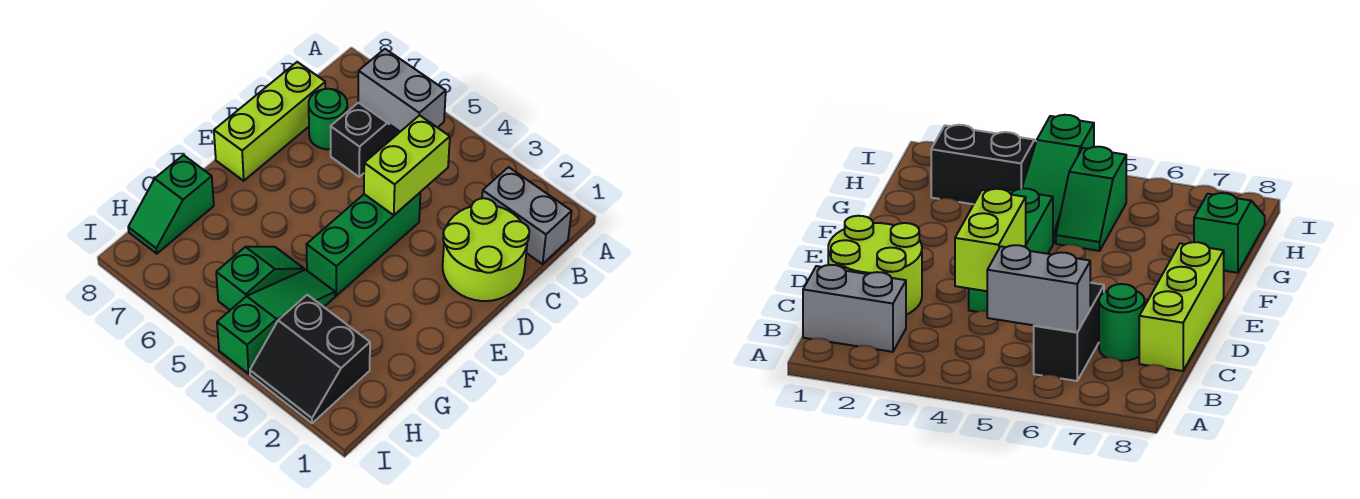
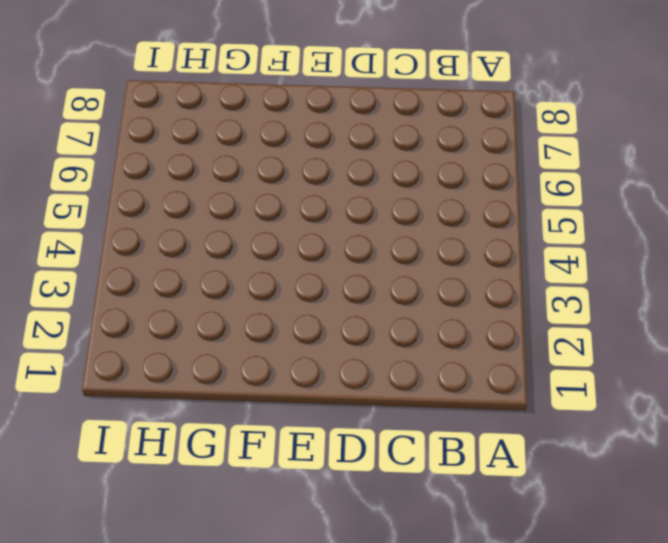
none -> grey brick B1:B2 level 1
none -> black brick B6:C6 level 1
none -> lime round brick C1:D2 level 1

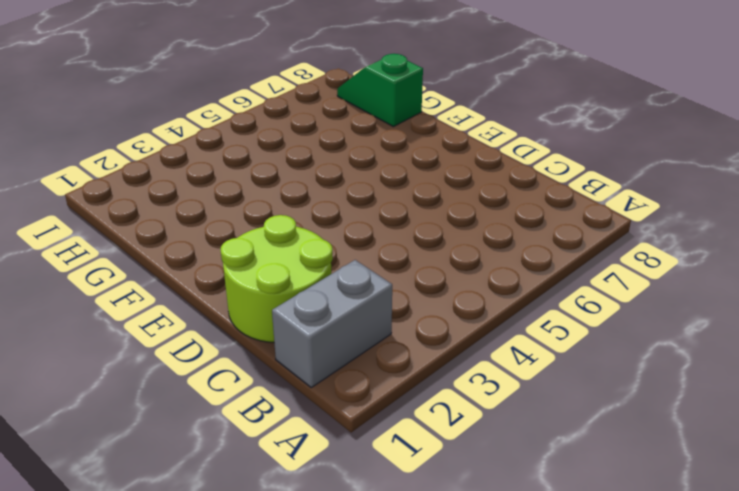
none -> black brick B6:C6 level 1
none -> green round brick C7 level 1
none -> lime brick C8:E8 level 1

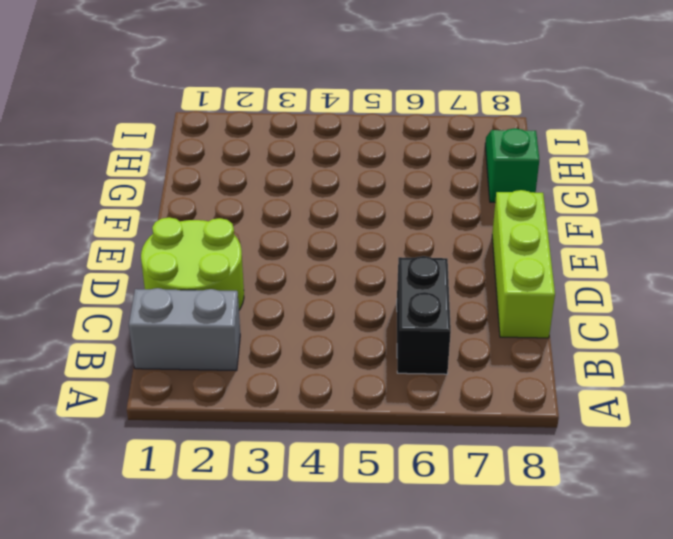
none -> green round brick C7 level 1
none -> green brick D4:F4 level 1
none -> green slope G4:I4 level 1 top I

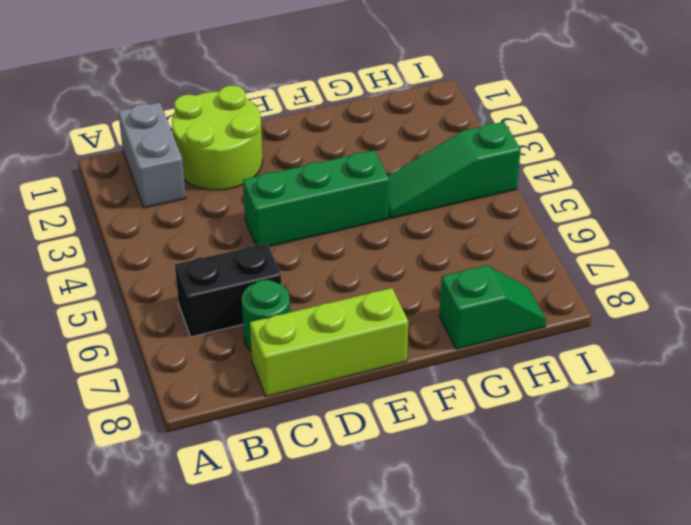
none -> green slope G5:H5 level 1 top H
none -> black slope H2:I3 level 1 top H
none -> grey brick B5:B6 level 2

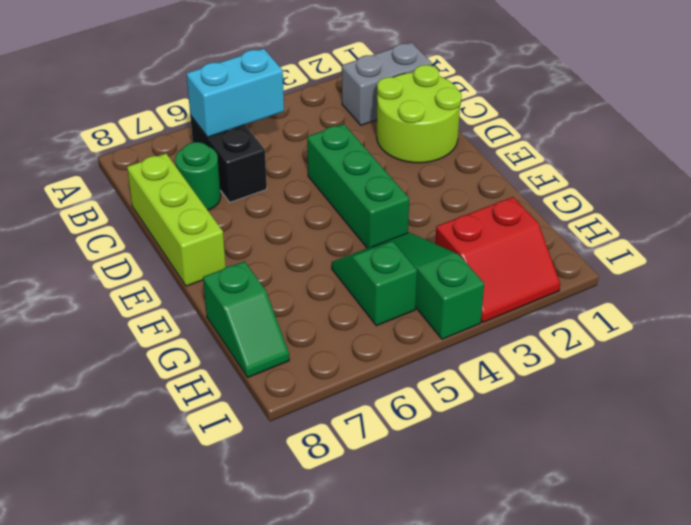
cyan brick B5:B6 level 2 -> grey brick B5:B6 level 2
red slope H2:I3 level 1 top H -> black slope H2:I3 level 1 top H
none -> lime brick C4:D4 level 2

